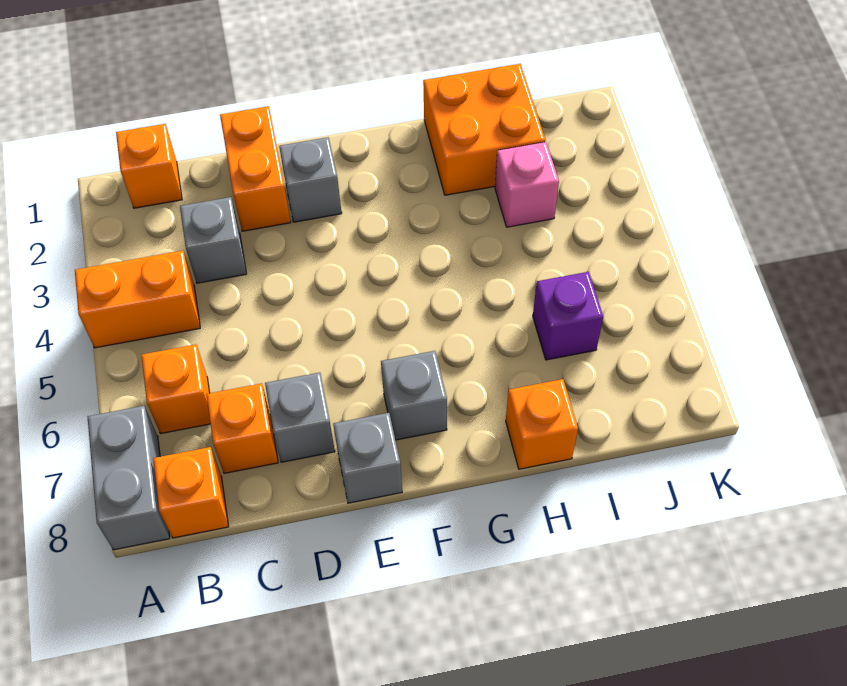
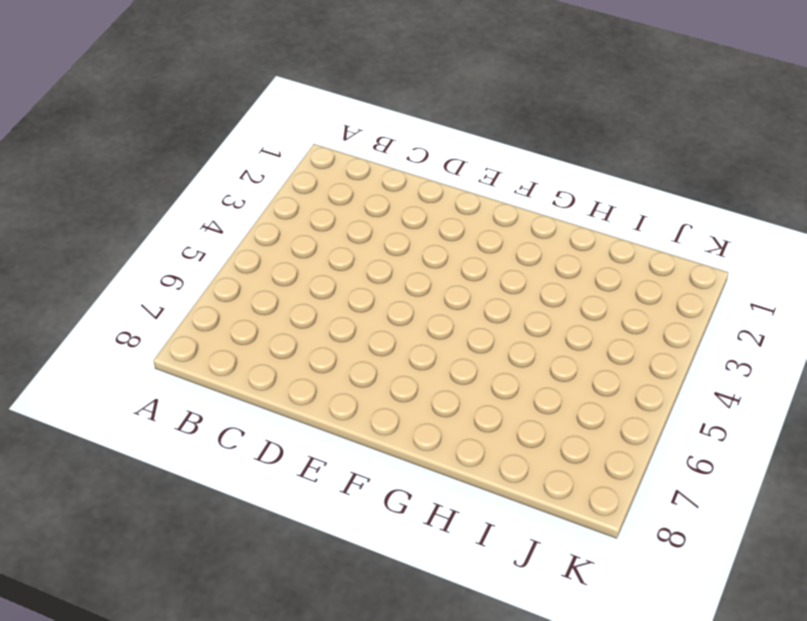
none -> orange brick A4:B4 level 1
none -> grey brick A7:A8 level 1
none -> orange brick B1 level 1

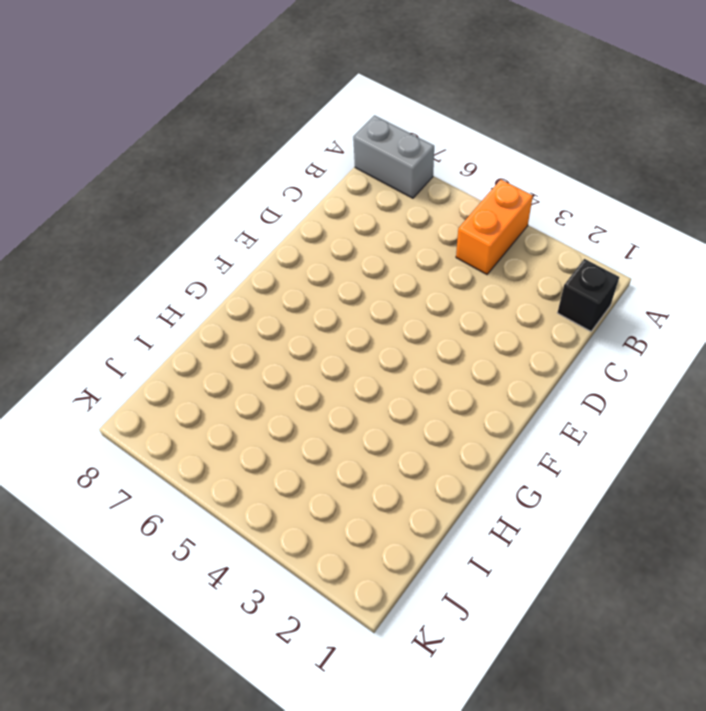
black brick B1 level 1 -> orange brick B1 level 1
none -> orange brick B6 level 1
none -> orange brick B8 level 1
none -> grey brick C3 level 1

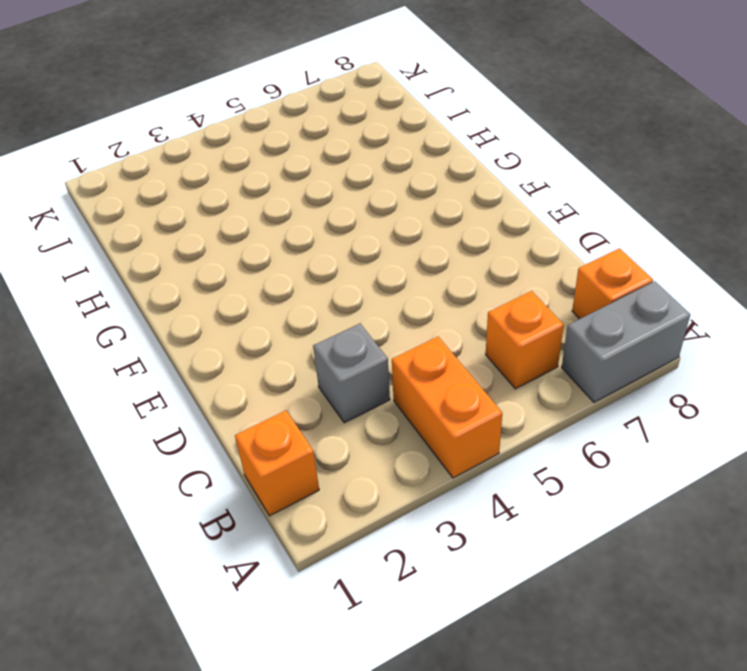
none -> orange brick C7 level 1
none -> orange brick D1:D2 level 1
none -> grey brick D7 level 1

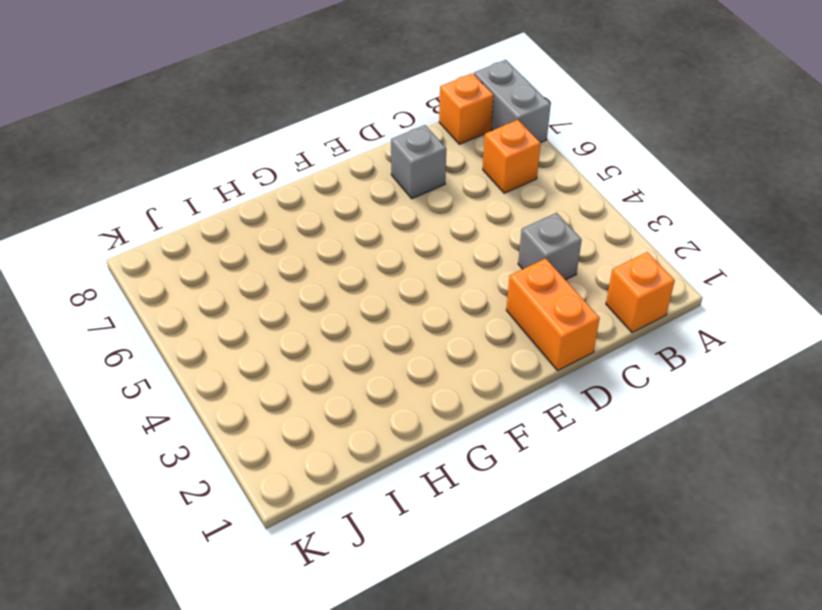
none -> orange brick A4:B4 level 1
none -> orange brick C7 level 1
none -> grey brick E2 level 1

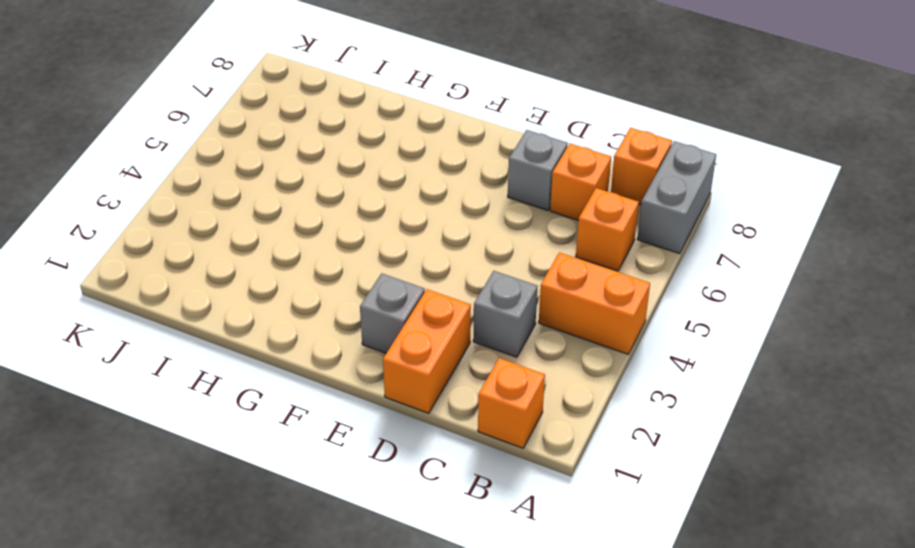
none -> grey brick E8 level 1
none -> grey brick F7 level 1
none -> orange brick H1:I2 level 1

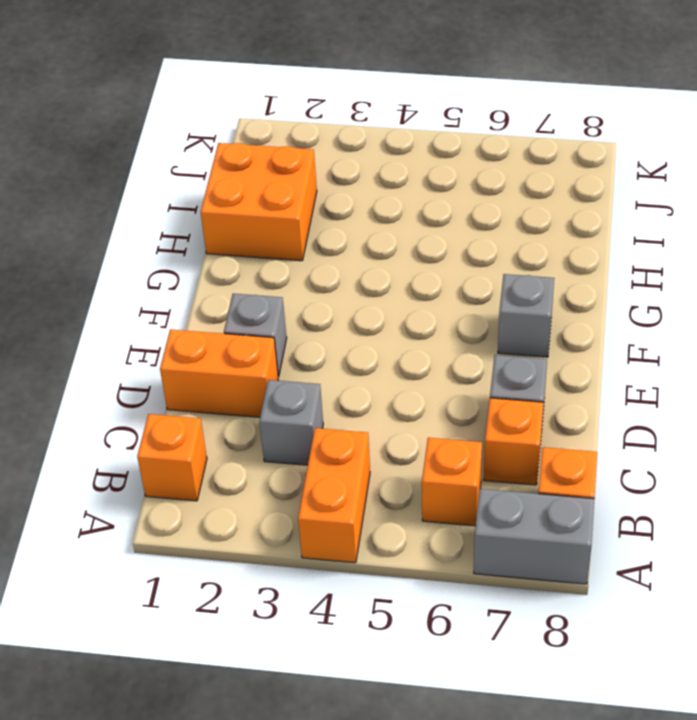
none -> grey brick E8 level 1
none -> orange brick H8 level 1
none -> pink brick I3 level 1

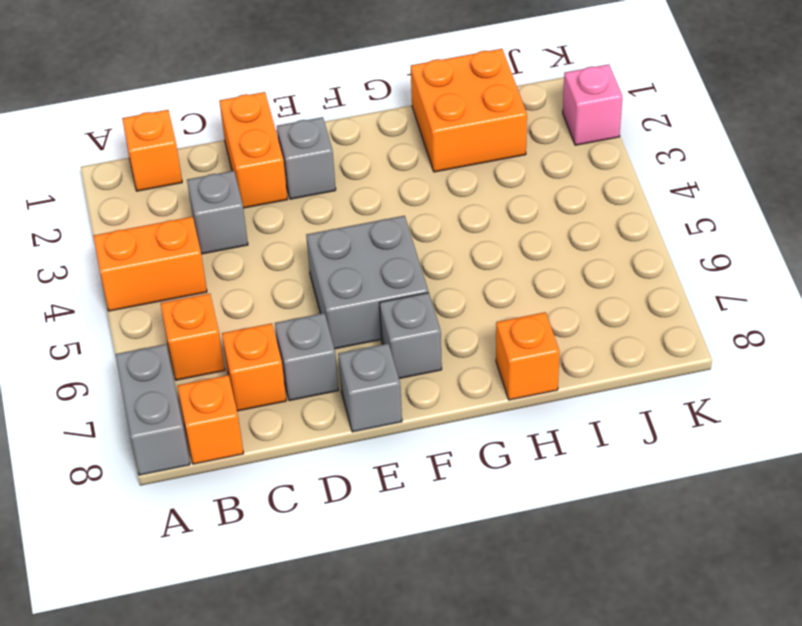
grey brick E5:F6 level 1 -> none
pink brick K2 level 1 -> pink brick I3 level 1
none -> purple brick I6 level 1

